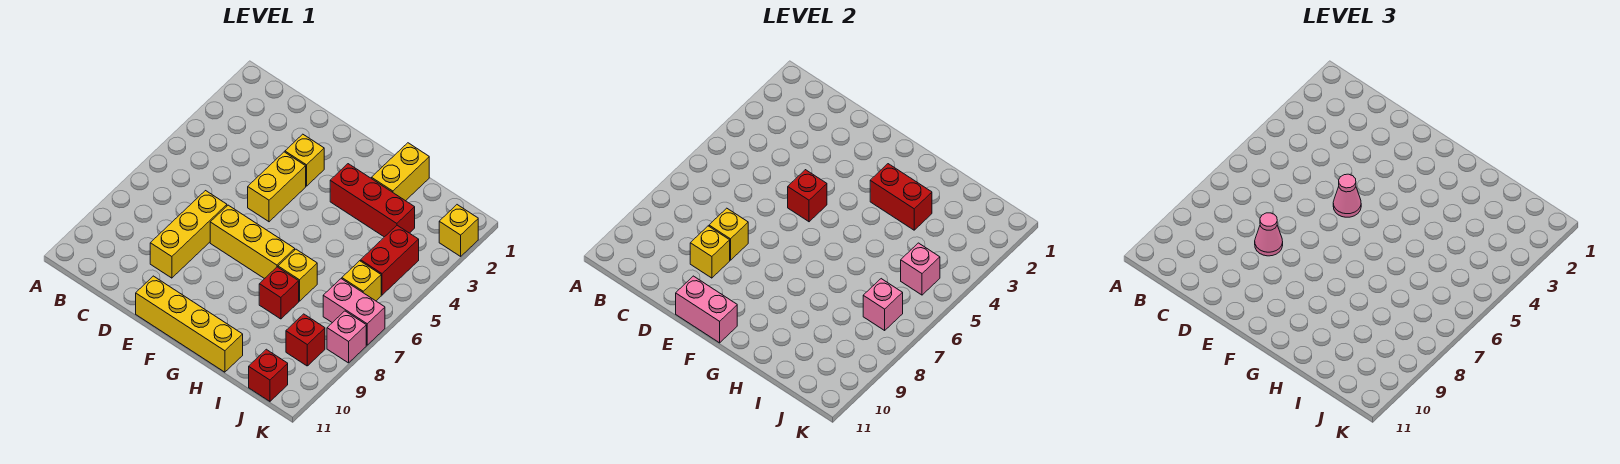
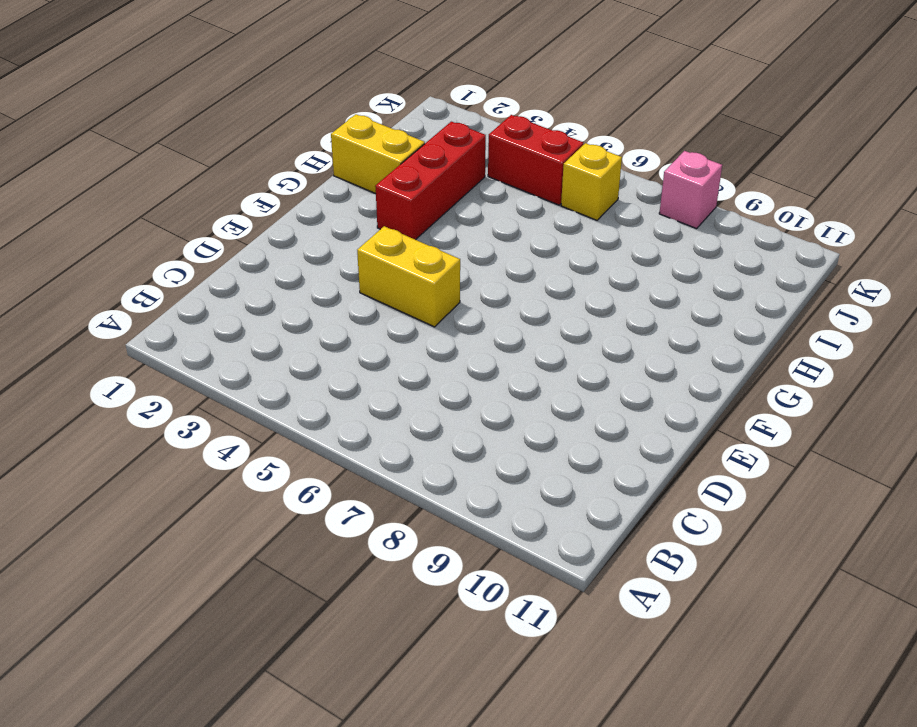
none -> yellow brick D7:D9 level 1
none -> yellow brick E3 level 1
none -> yellow brick E7:G7 level 1

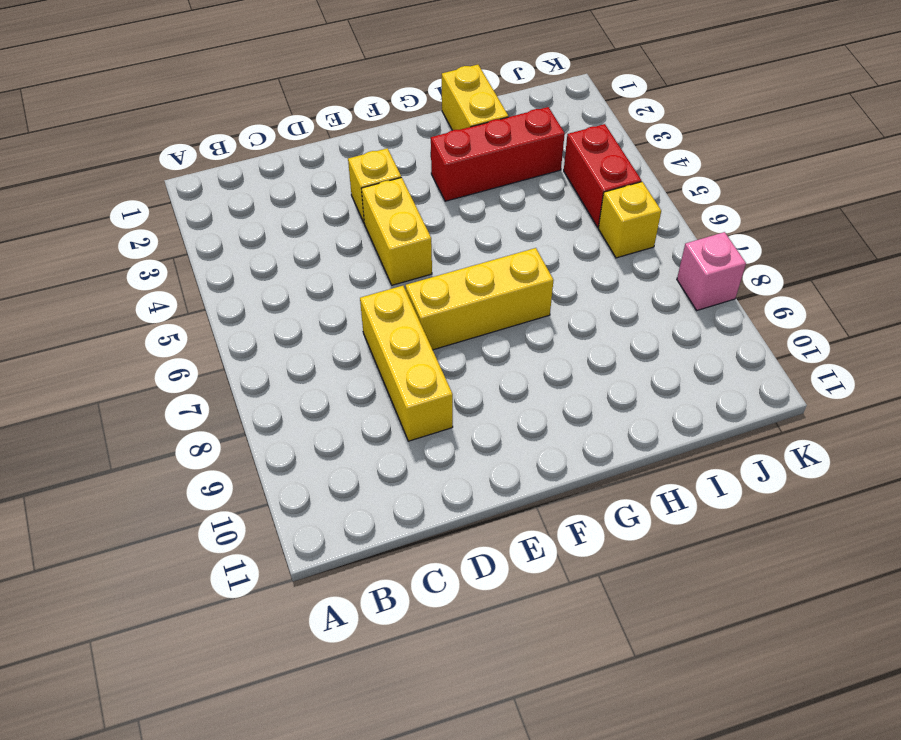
none -> yellow brick E11:H11 level 1
none -> yellow brick H7 level 1
none -> red brick H8 level 1

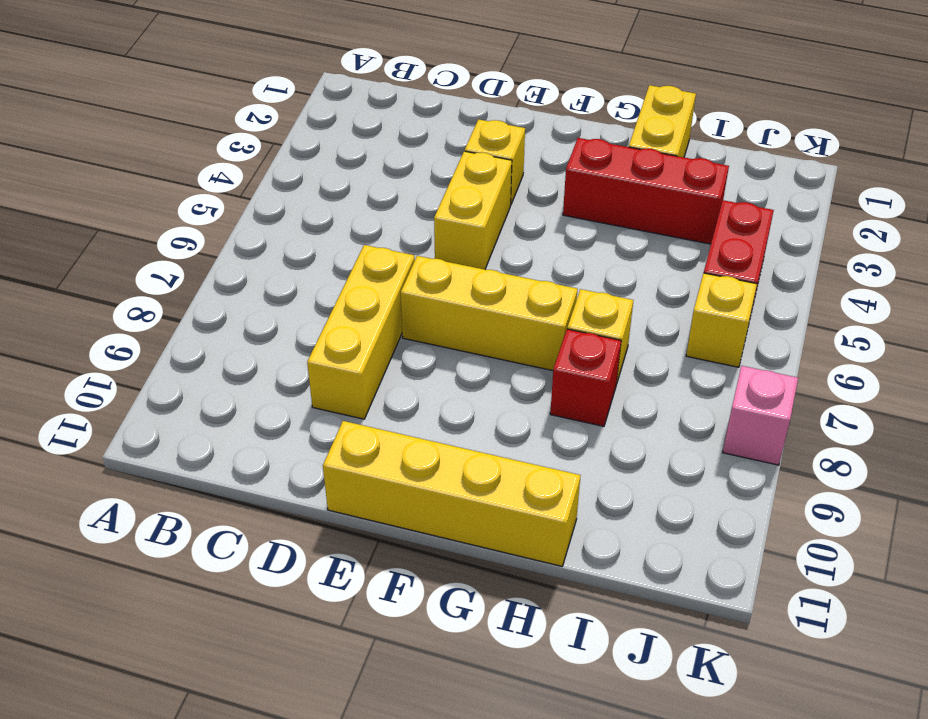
none -> pink brick J7:K7 level 1
none -> red brick J9 level 1
none -> red brick J11 level 1

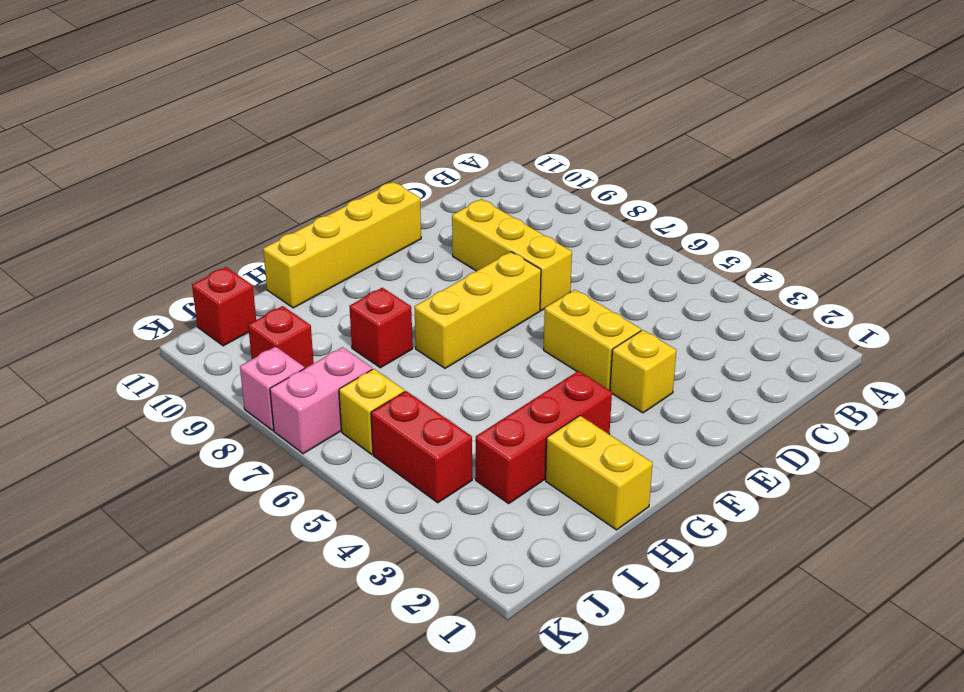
none -> yellow brick H7 level 1
none -> yellow brick K2 level 1
none -> yellow brick D8 level 2

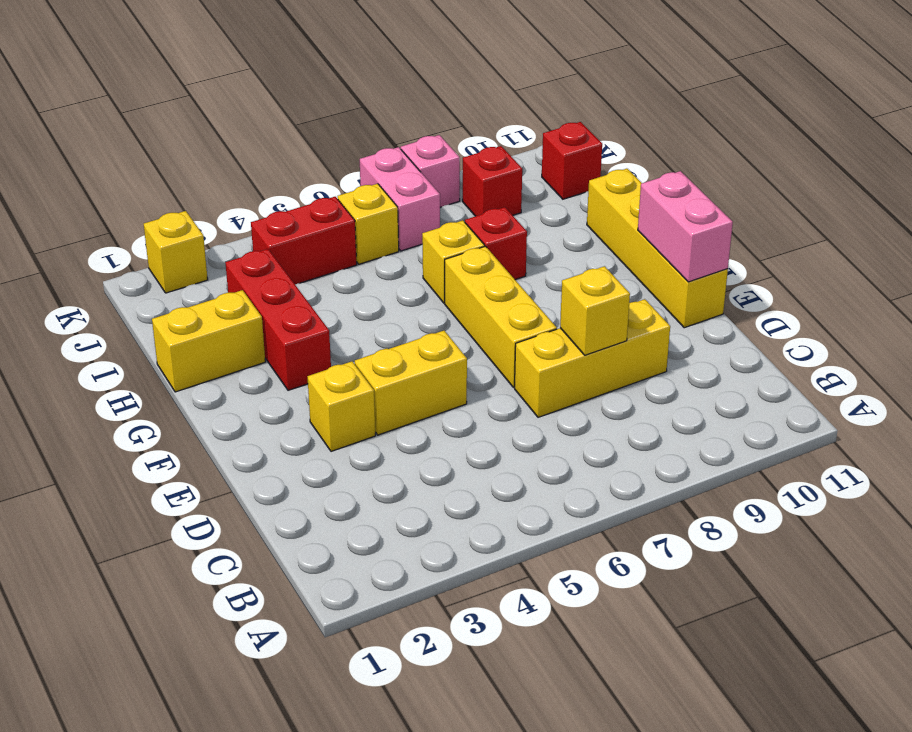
none -> yellow brick D9 level 2
none -> red brick E5 level 2
none -> red brick G3:H3 level 2

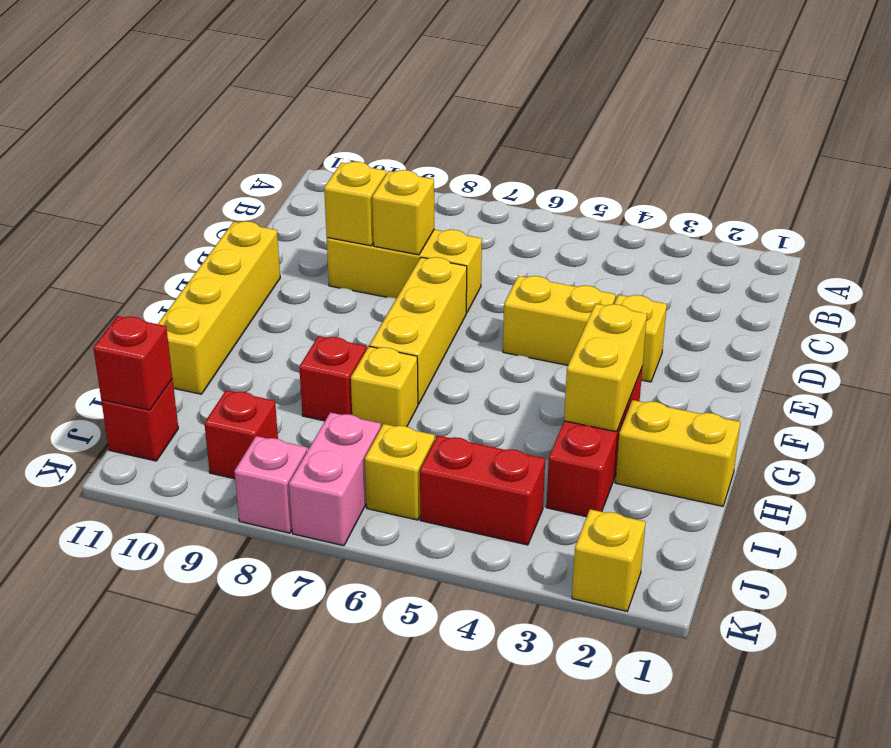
yellow brick G3:H3 level 2 -> red brick G3:H3 level 2
red brick J11 level 2 -> red brick E5 level 2
none -> pink brick E11:F11 level 2
none -> pink brick J5 level 2
none -> pink brick J7 level 2

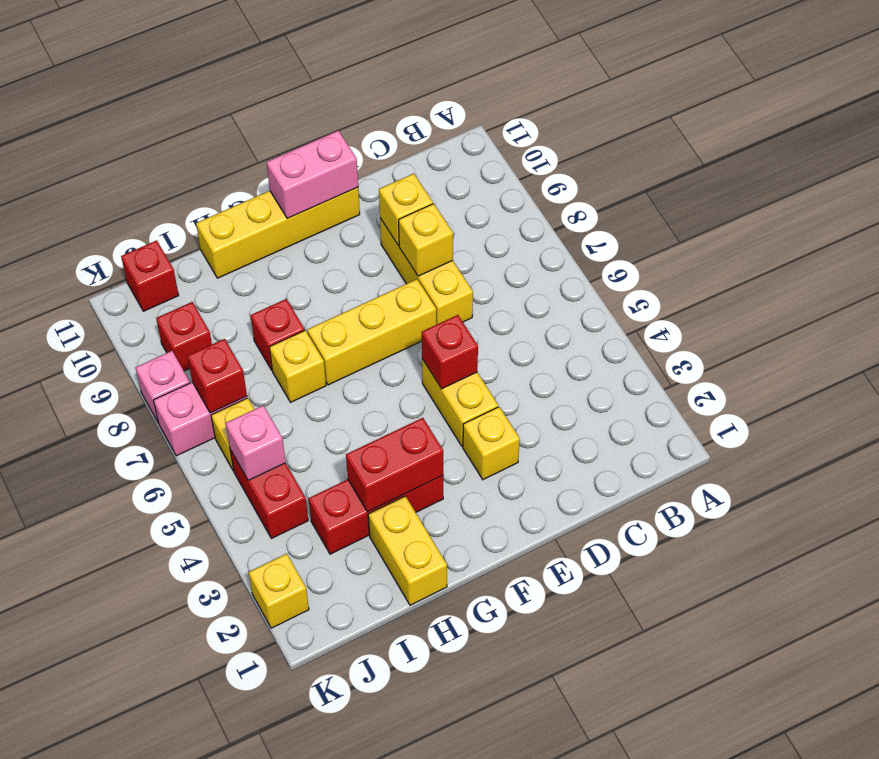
red brick J7 level 2 -> pink brick J7 level 2
none -> pink cone D8 level 3
none -> pink cone E5 level 3

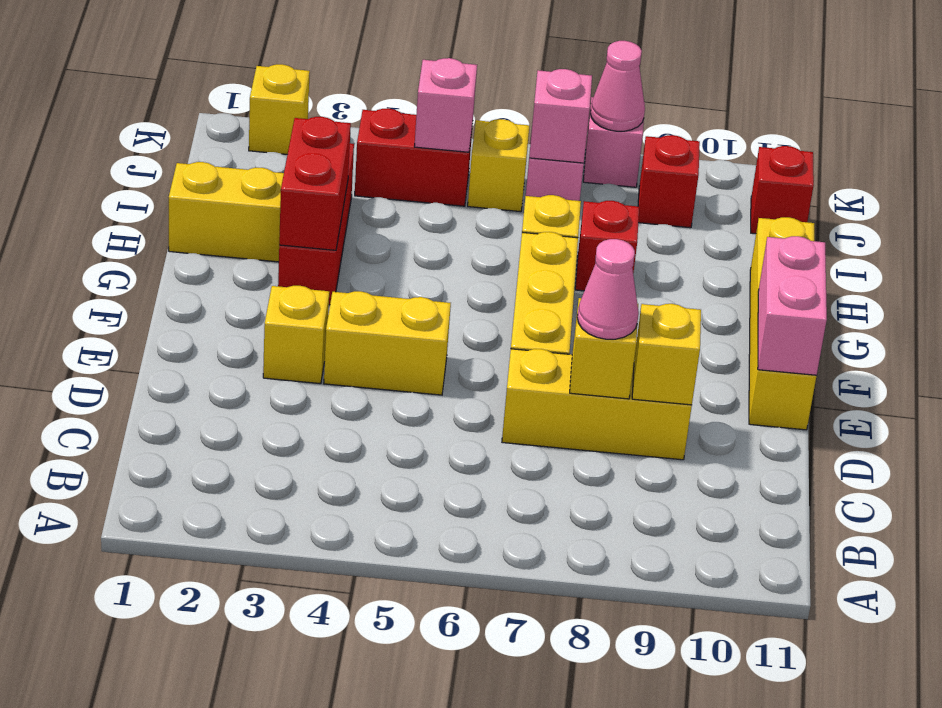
pink cone K8 level 2 -> pink cone E5 level 3
none -> red brick E5 level 2

